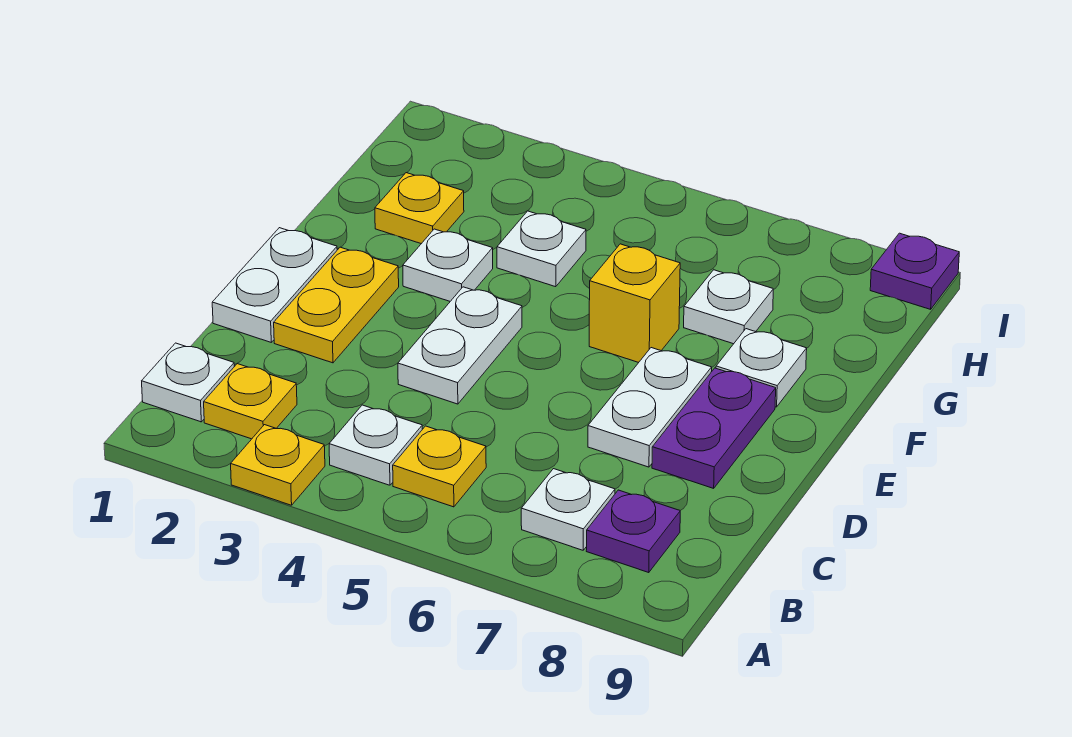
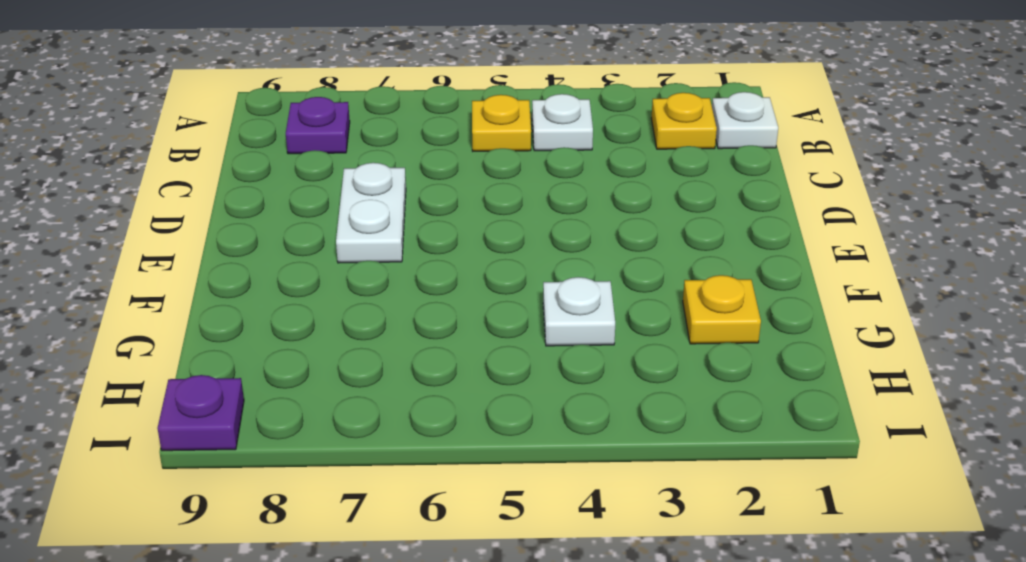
none -> yellow plate A3 level 1
none -> white plate B7 level 1
none -> white plate D1:E1 level 1

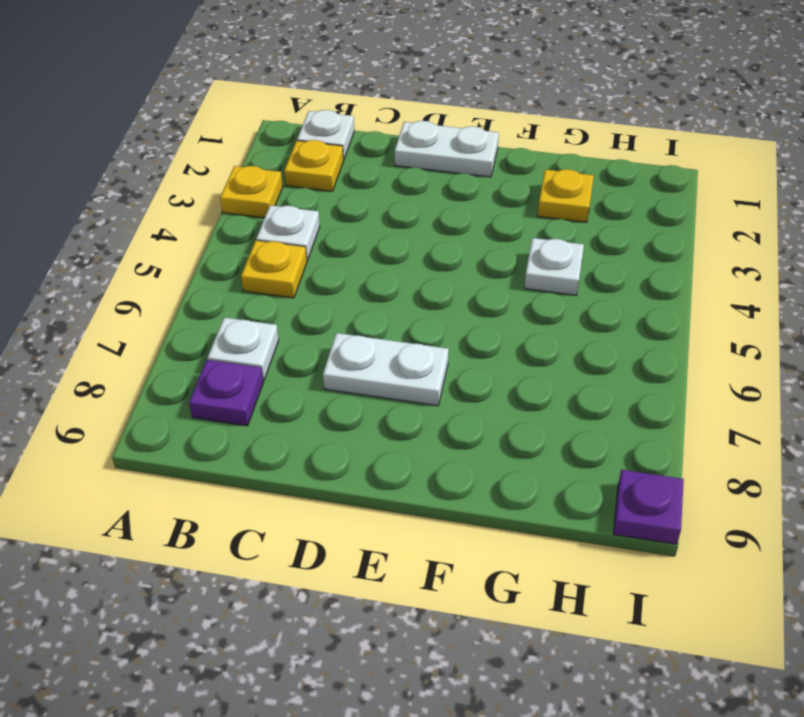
none -> yellow plate D2:E2 level 1
none -> white plate D4:E4 level 1
none -> purple plate D8:E8 level 1

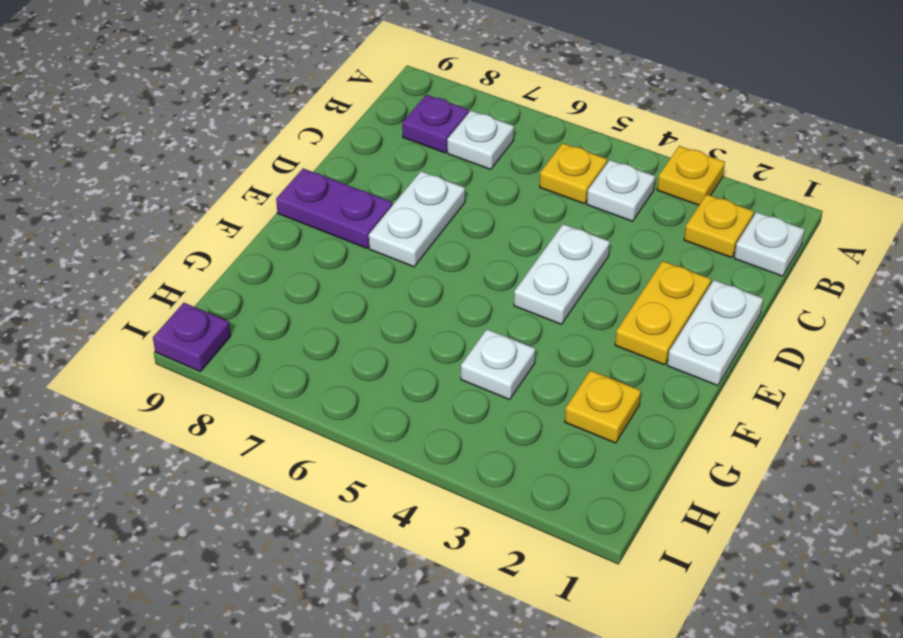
purple plate E8:E9 level 1 -> purple plate D8:E8 level 1
none -> white plate F3 level 1
none -> yellow brick F6 level 1
none -> white plate F8 level 1

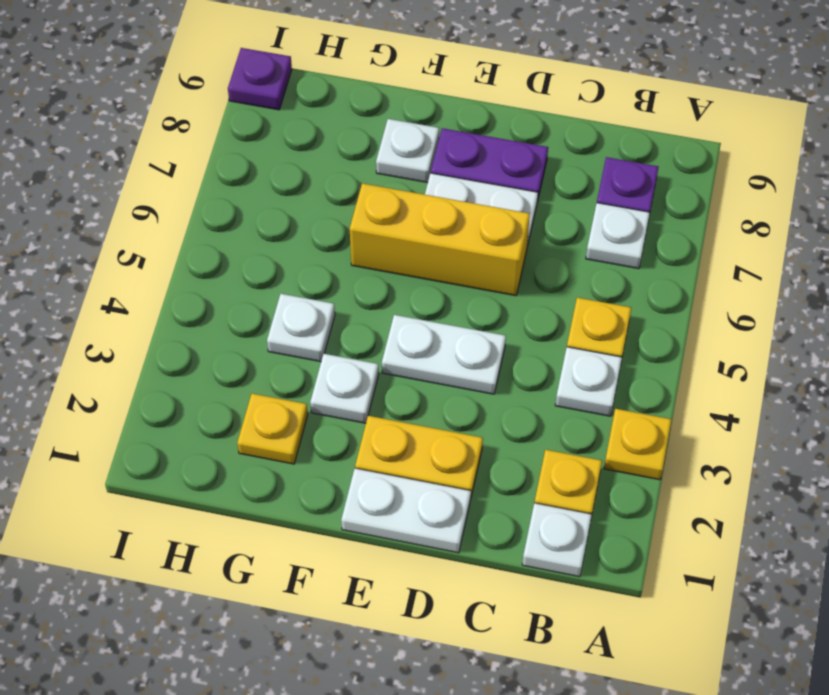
yellow brick D6:F6 level 1 -> yellow brick F6 level 1
none -> white plate G7 level 1

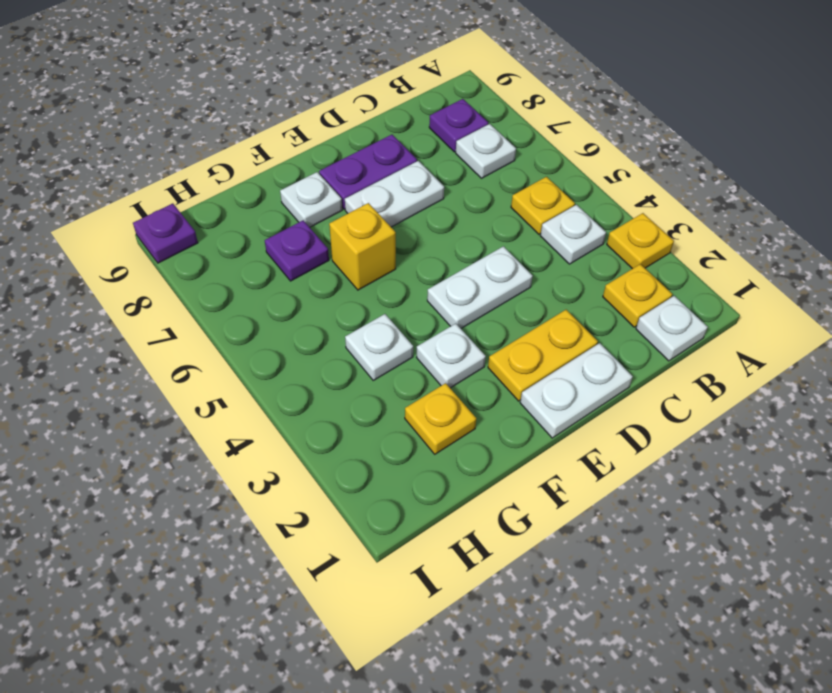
purple plate G7 level 1 -> white plate G7 level 1

